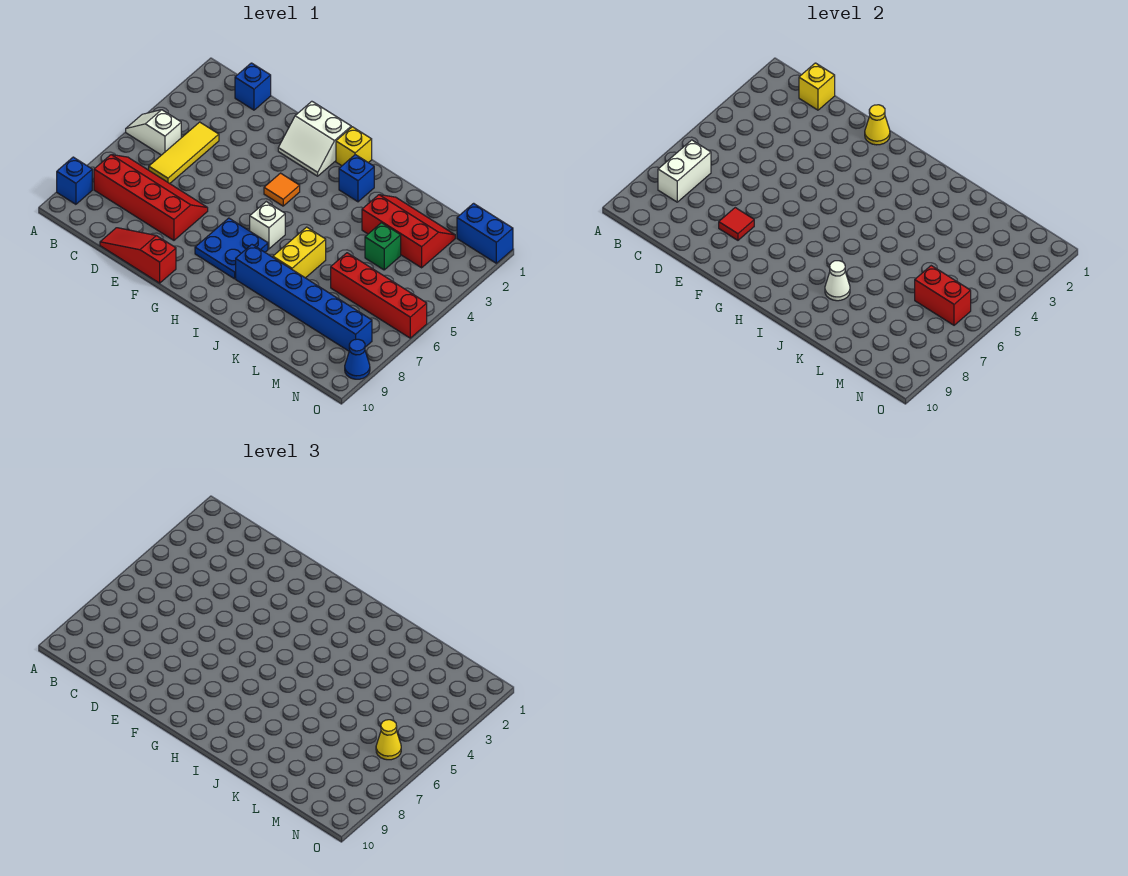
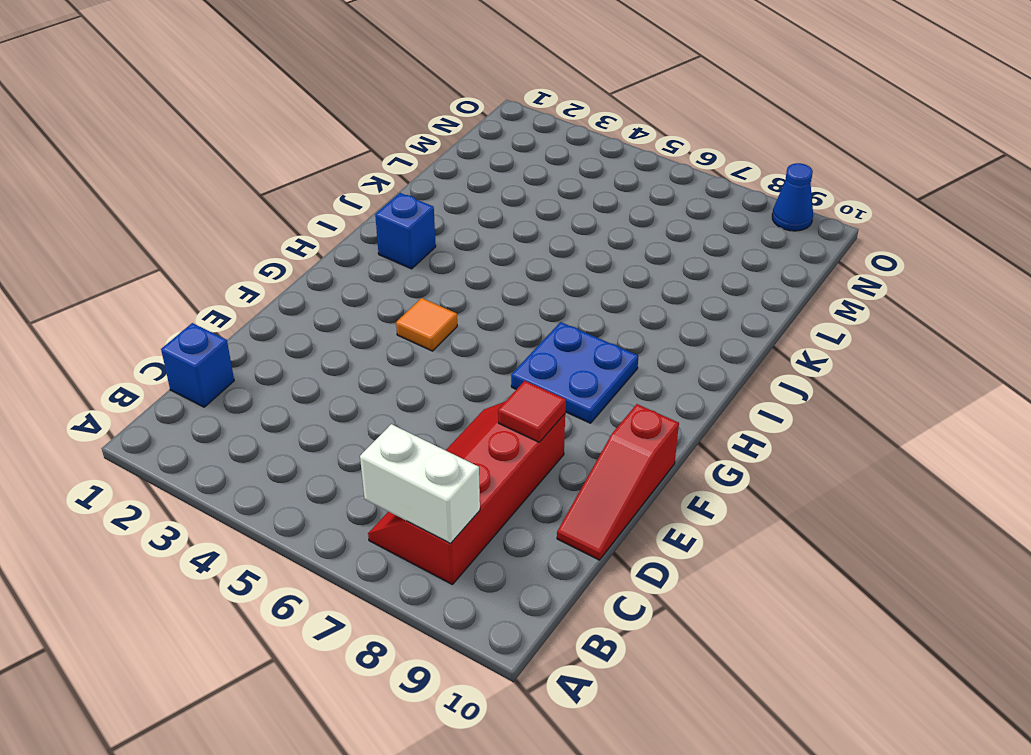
none -> white slope A5:B5 level 1 top B
none -> blue brick A9 level 1
none -> yellow tile C4:C6 level 1

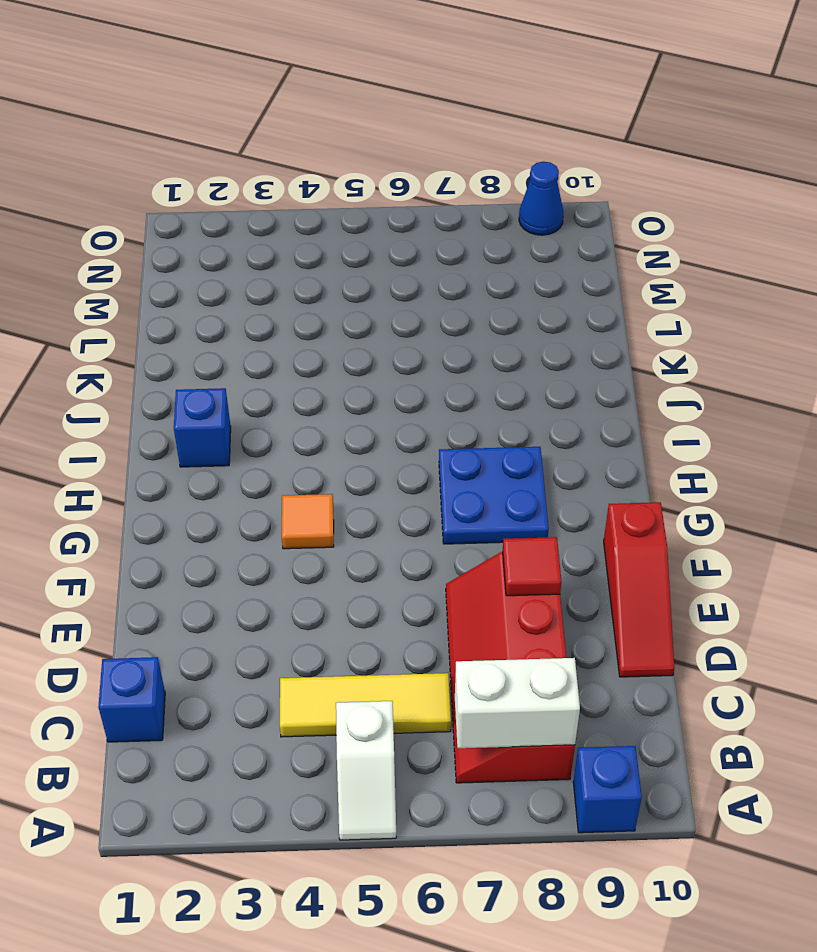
none -> white slope F1:G2 level 1 top 1
none -> yellow brick H1 level 1
none -> white brick H6 level 1

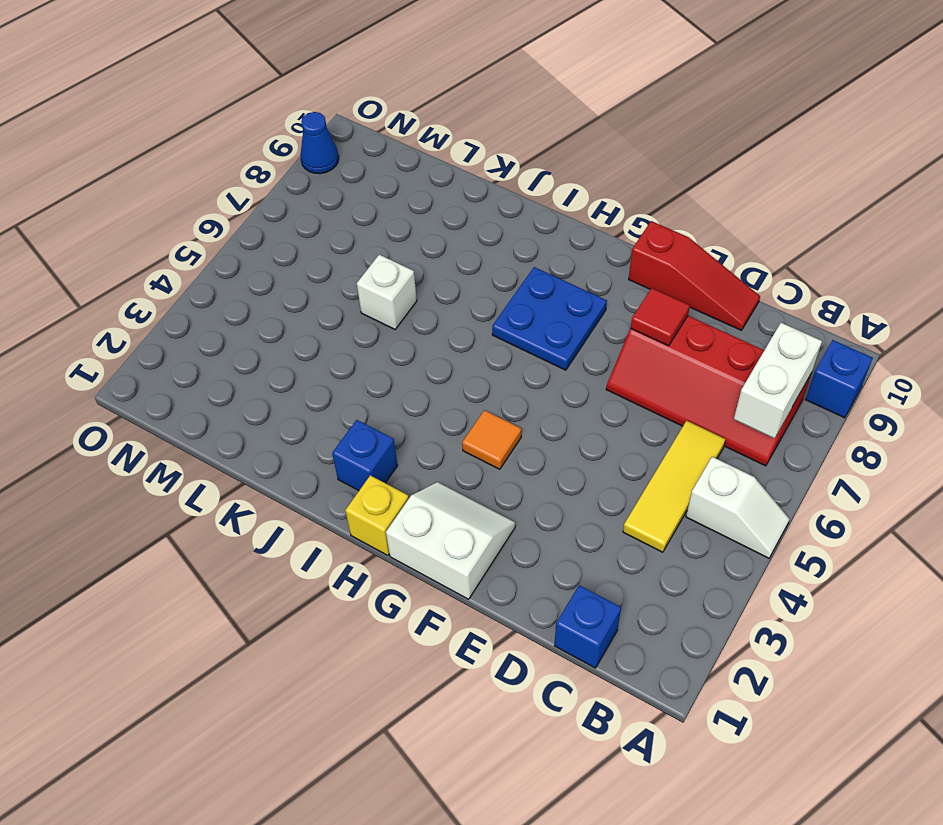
white brick K6 level 1 -> white brick H6 level 1
none -> blue brick I8:N8 level 1
none -> yellow brick J6:J7 level 1
none -> red slope K2:M3 level 1 top 3

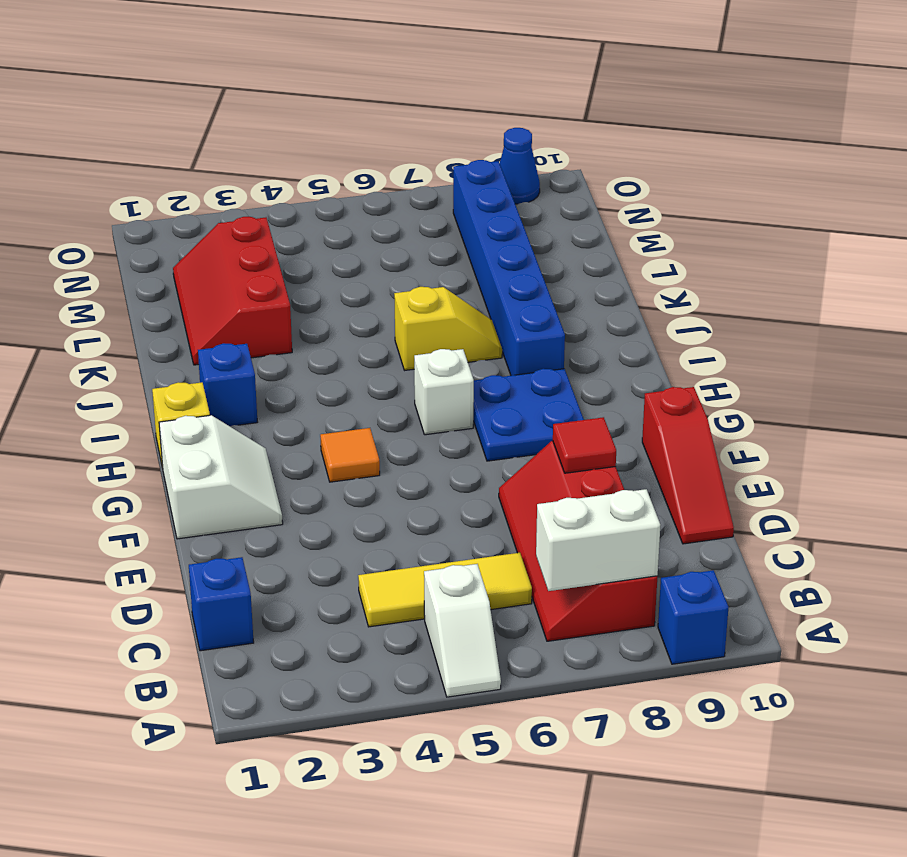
yellow slope J6:J7 level 1 top 6 -> yellow brick J6:J7 level 1
none -> green brick L4 level 1
none -> red brick L6:O6 level 1
none -> blue brick N1:O1 level 1

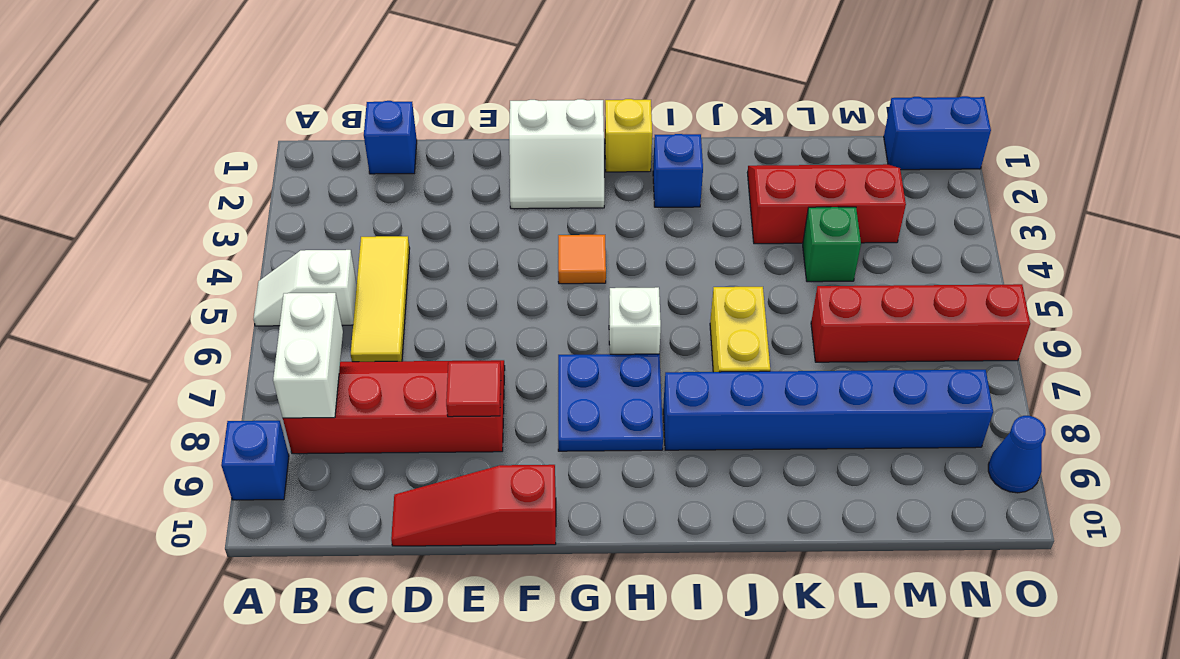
none -> yellow brick C1 level 2
none -> yellow cone F1 level 2
none -> white cone J8 level 2

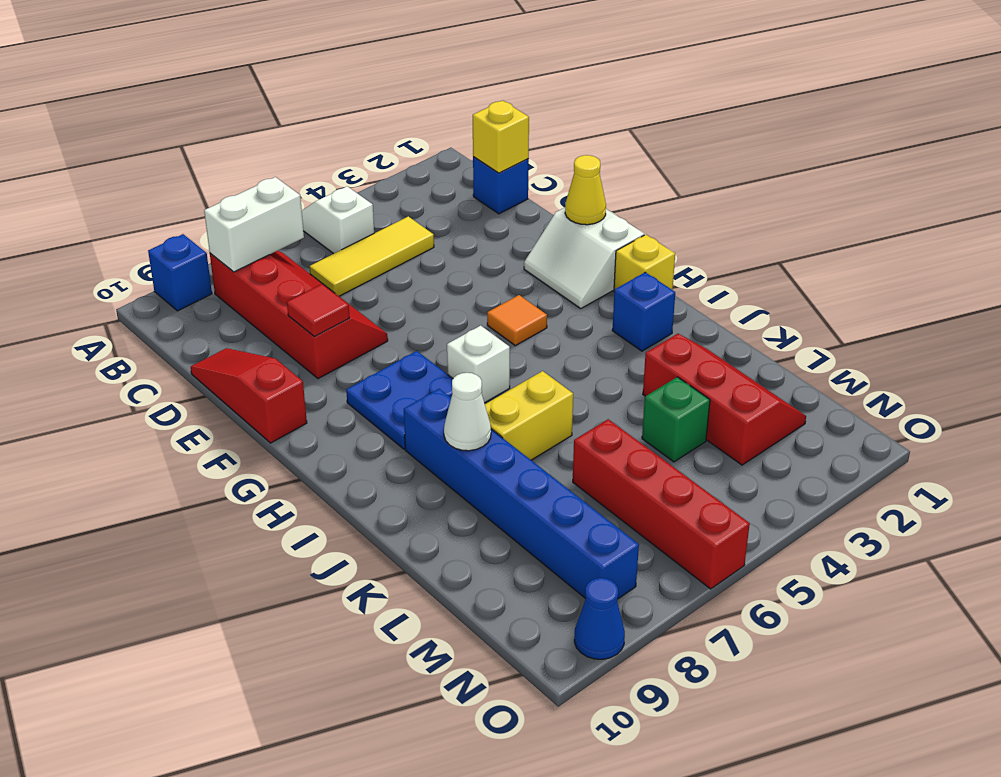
none -> blue brick N1:O1 level 1
none -> red brick M6:N6 level 2
none -> yellow cone N6 level 3

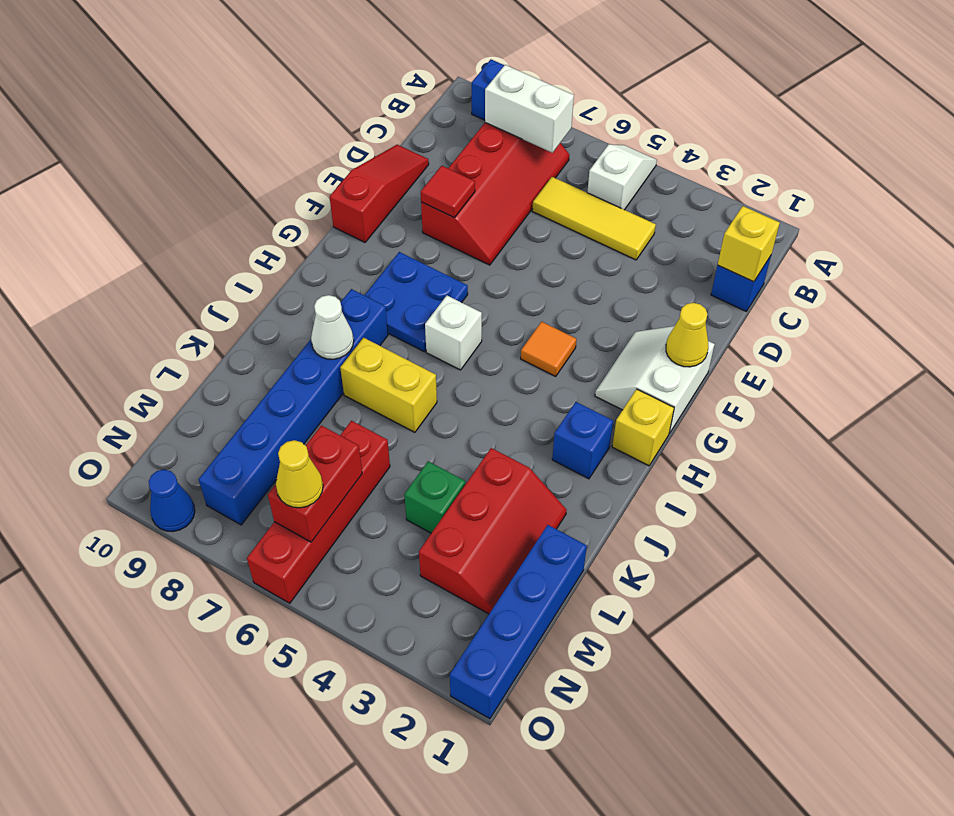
blue brick L1:O1 level 1 -> blue brick N1:O1 level 1

